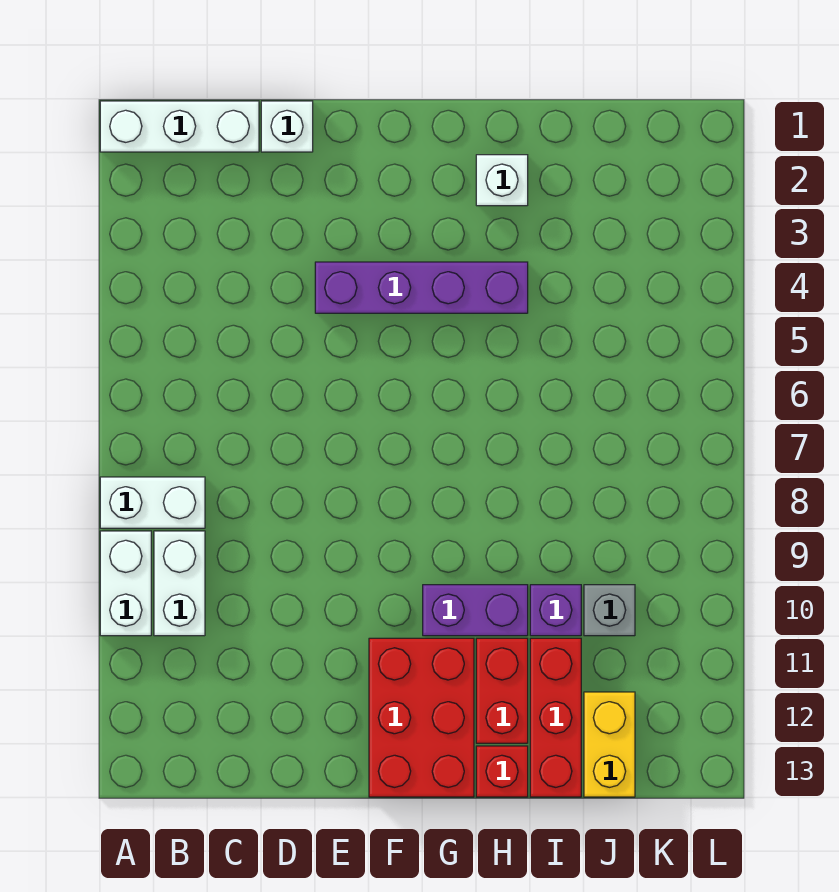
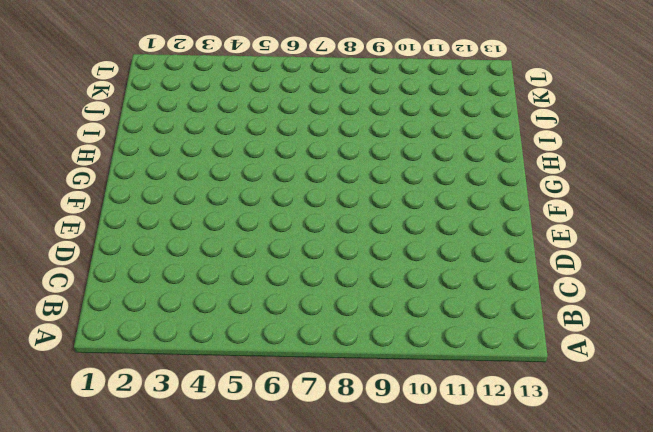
none -> white brick A1:C1 level 1
none -> white brick A8:B8 level 1
none -> white brick A9:A10 level 1

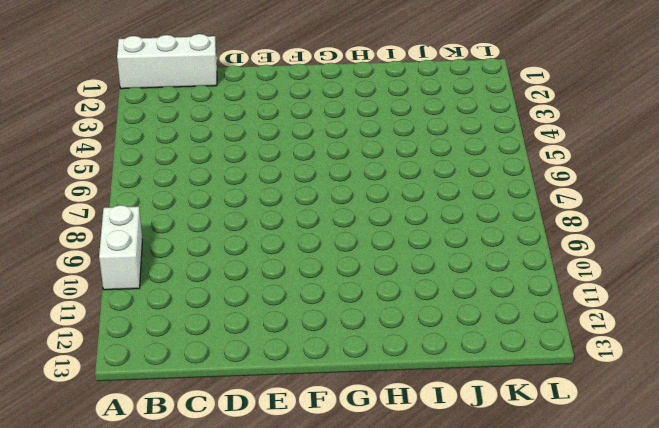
none -> white brick A8:B8 level 1
none -> white brick B9:B10 level 1
none -> white brick D1 level 1

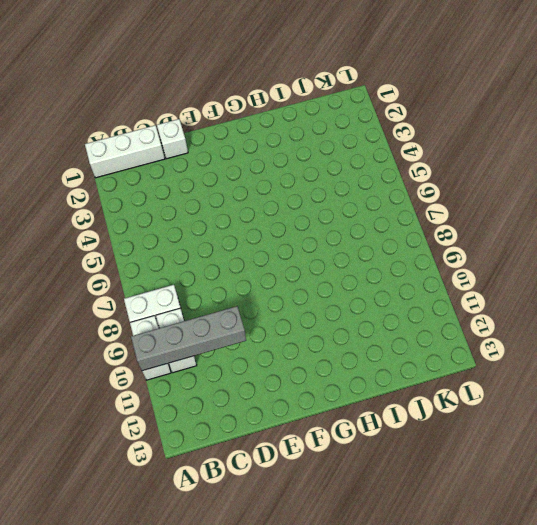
grey brick A10:D10 level 2 -> none
none -> purple brick E4:H4 level 1
none -> red brick F11:G13 level 1
none -> purple brick G10:H10 level 1

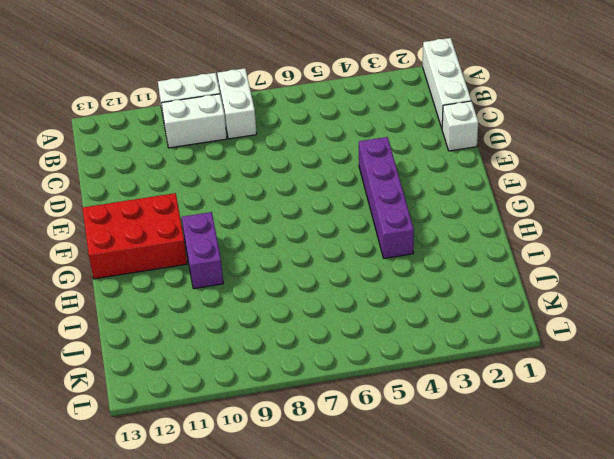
none -> white brick H2 level 1
none -> red brick H11:H12 level 1
none -> red brick H13 level 1

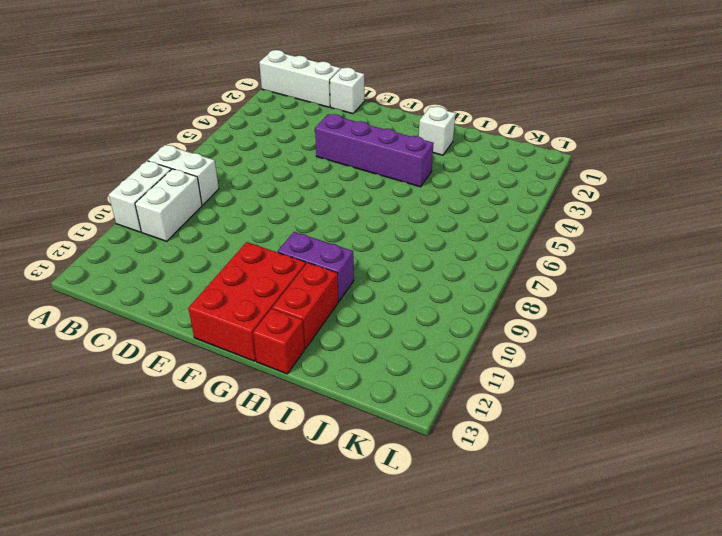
none -> purple brick I10 level 1
none -> red brick I11:I13 level 1
none -> grey brick J10 level 1

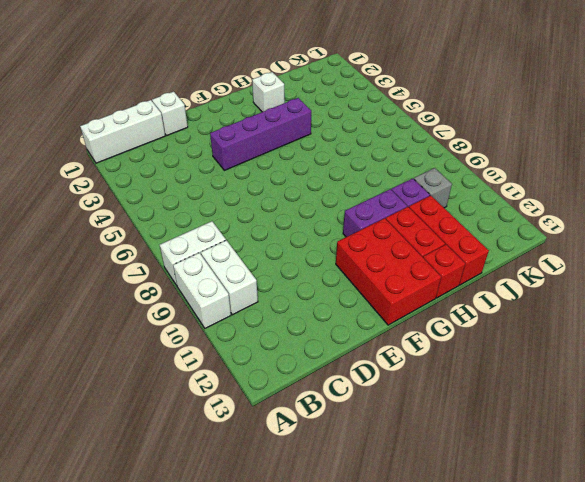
none -> yellow brick J12:J13 level 1

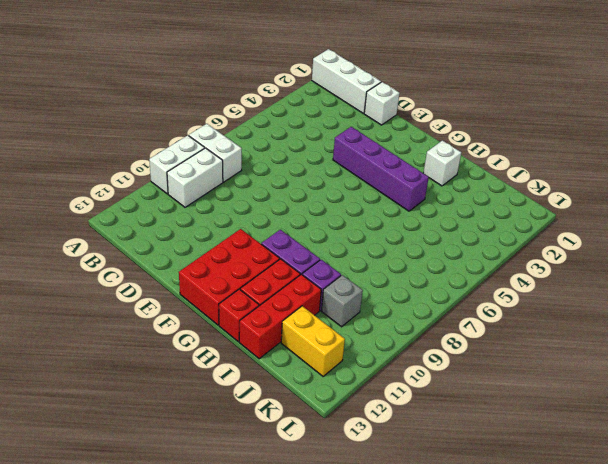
yellow brick J12:K12 level 1 -> yellow brick J12:J13 level 1

